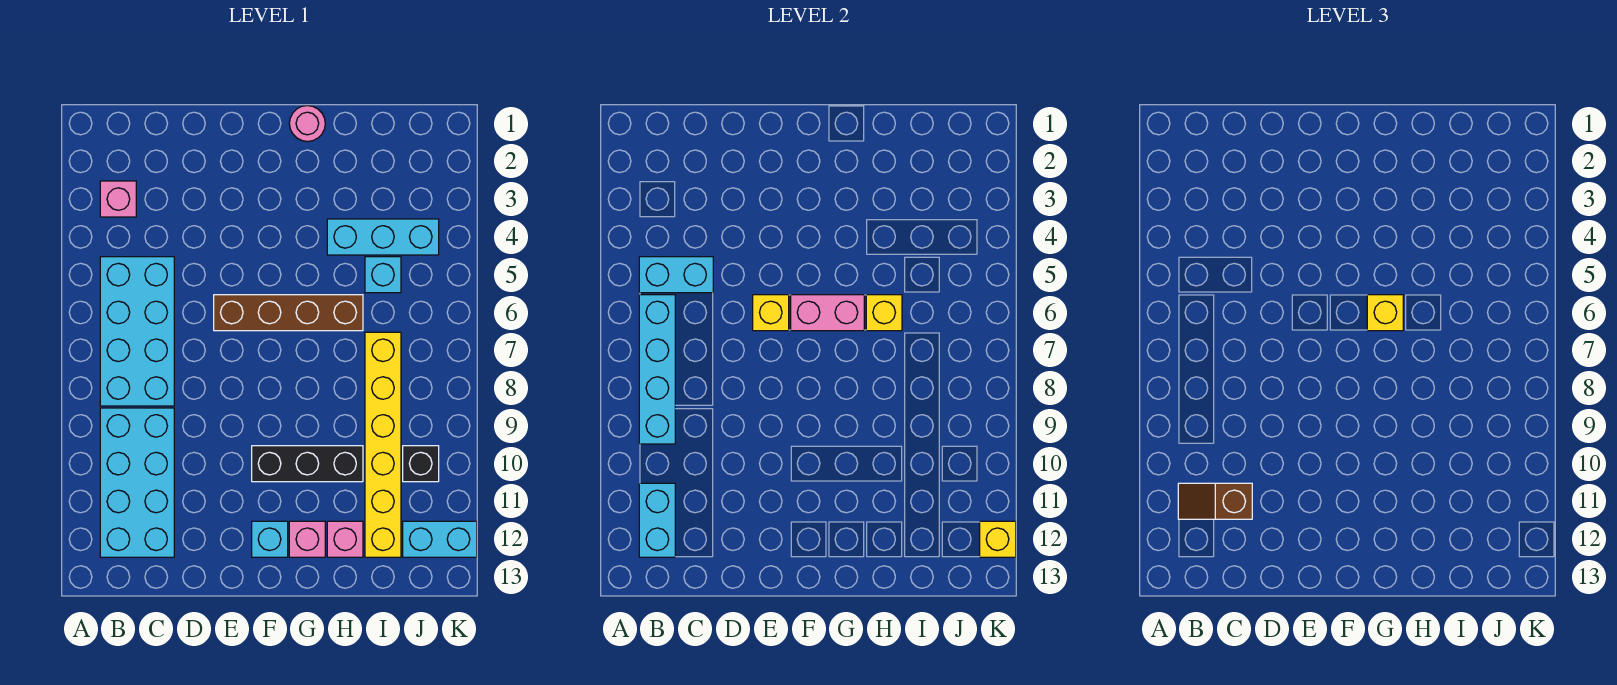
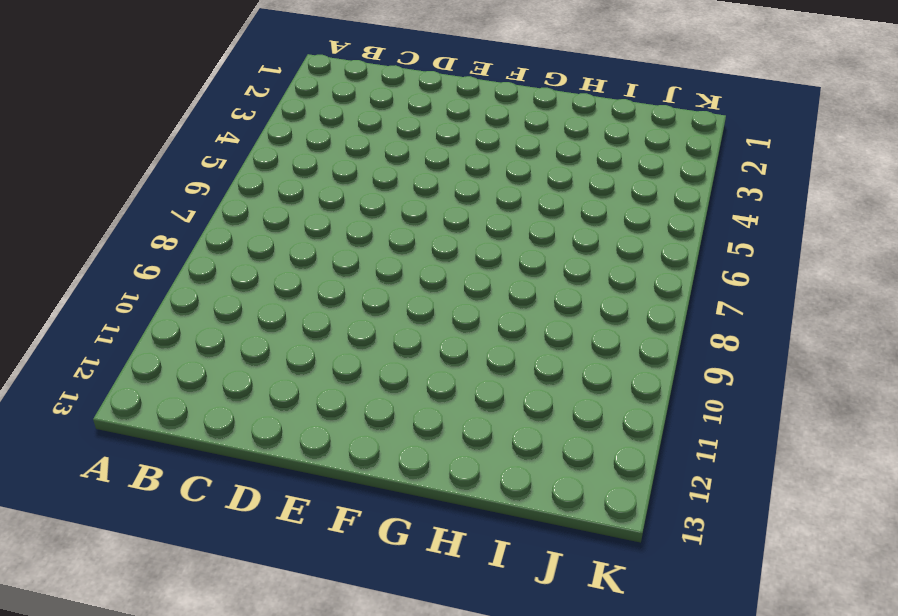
none -> pink brick B3 level 1
none -> cyan brick B5:C8 level 1
none -> cyan brick B9:C12 level 1

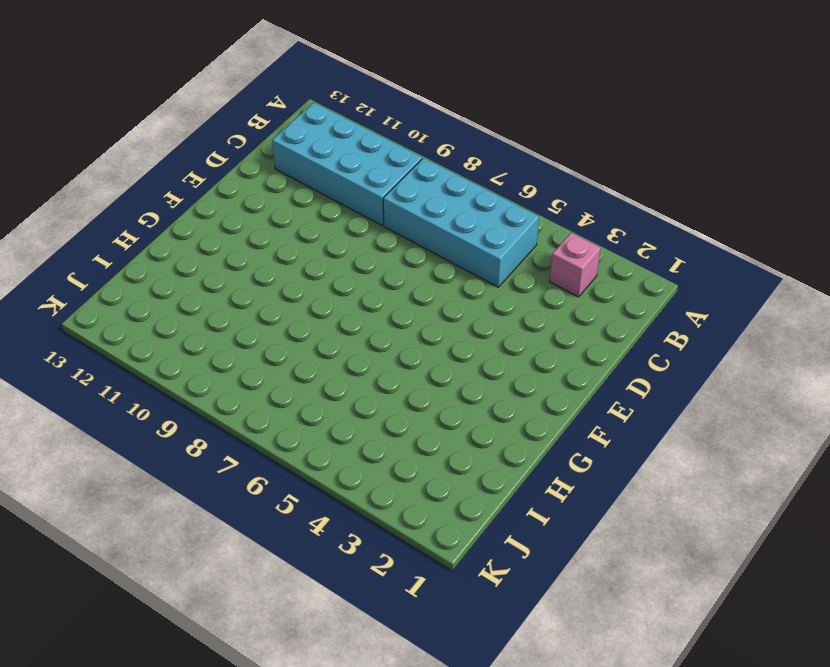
none -> brown brick E6:H6 level 1
none -> black brick F10:H10 level 1
none -> cyan brick F12 level 1

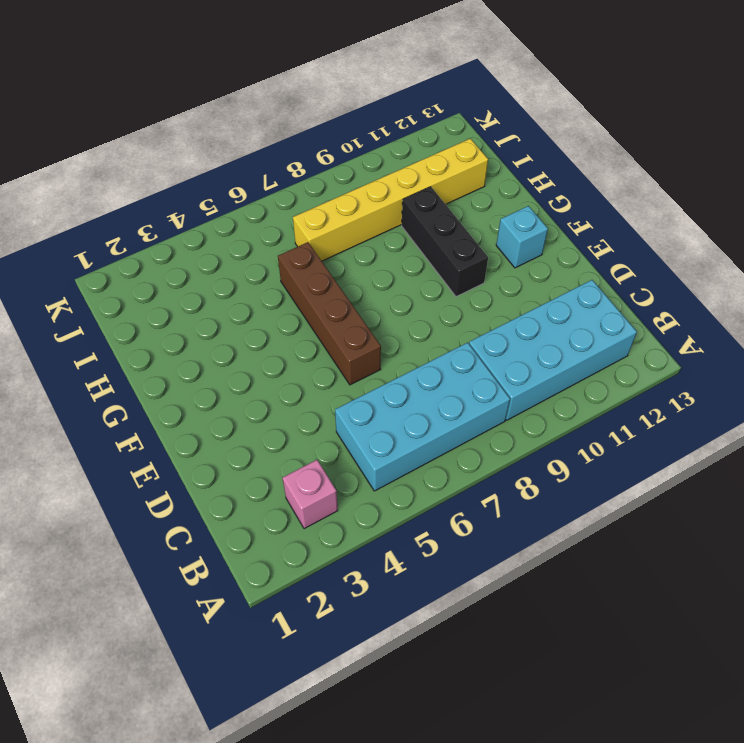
none -> pink round brick G1 level 1
none -> pink brick G12 level 1
none -> cyan brick H4:J4 level 1

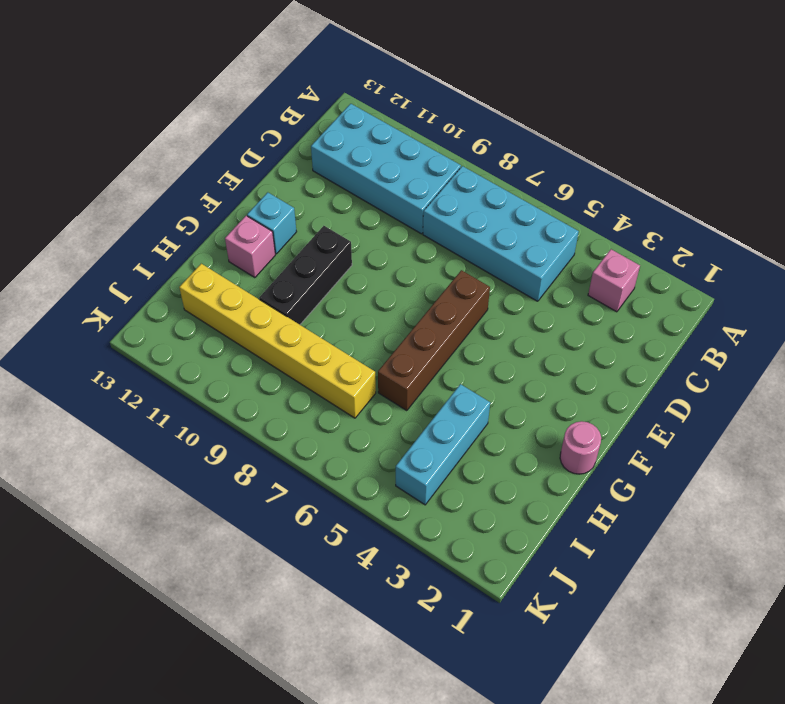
none -> pink brick H12 level 1
none -> cyan brick I5 level 1
none -> black brick J10 level 1

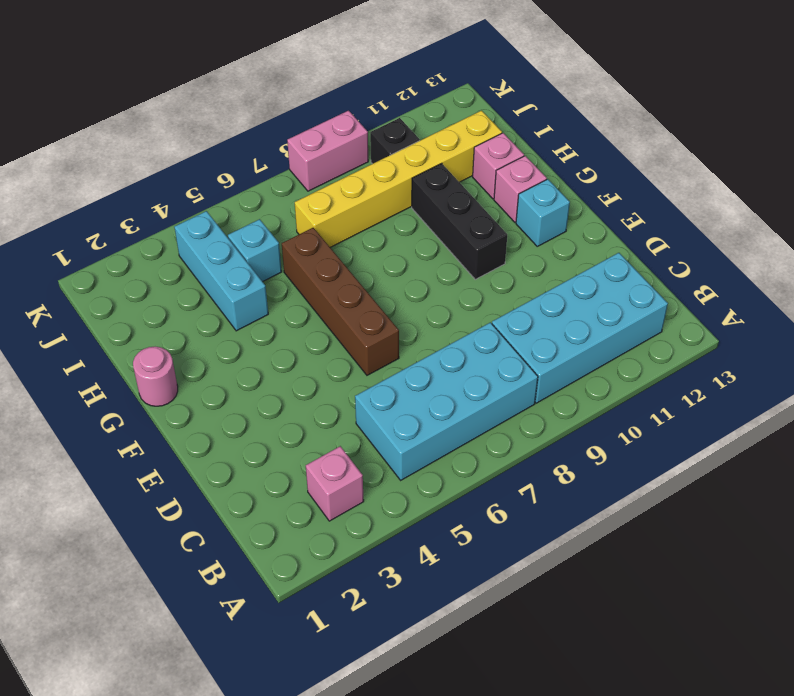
pink brick K8:K9 level 1 -> pink brick F6:G6 level 2
none -> cyan brick J12:K12 level 1
none -> cyan brick B5:C5 level 2
none -> cyan brick B6:B9 level 2

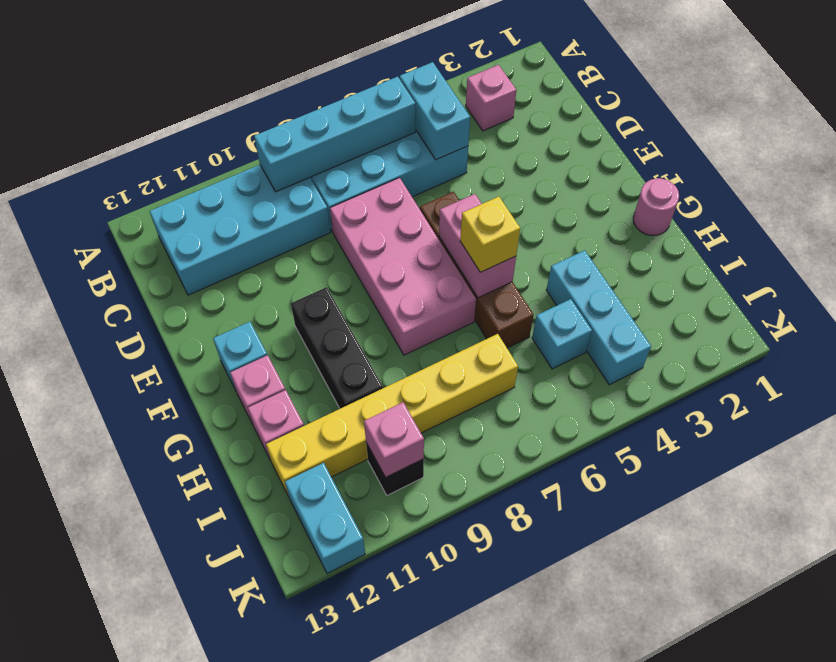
pink brick D7:G8 level 1 -> none
pink brick J10 level 2 -> none
none -> cyan brick B11:B12 level 2
none -> yellow brick E6 level 2
none -> yellow brick H6 level 2

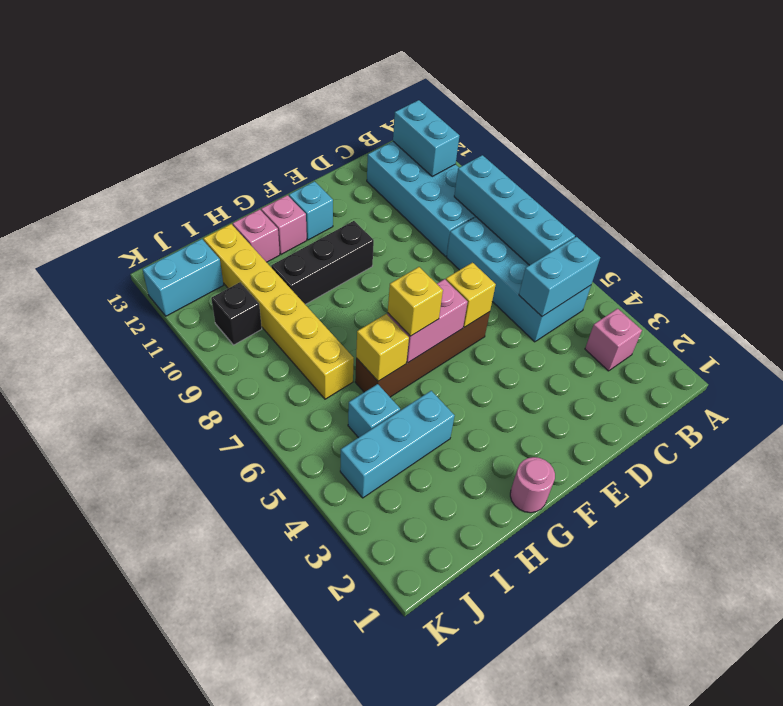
none -> yellow brick K12 level 2
none -> brown slope B11:C11 level 3 top C

